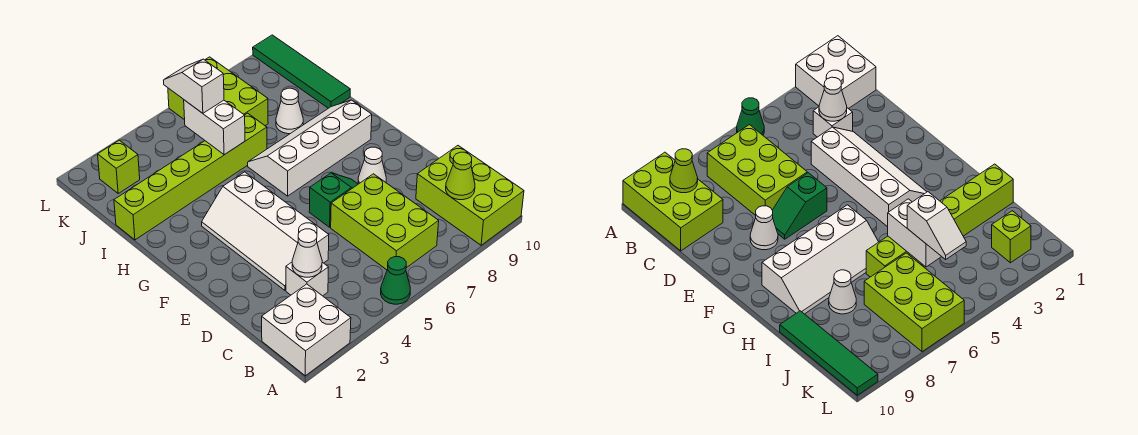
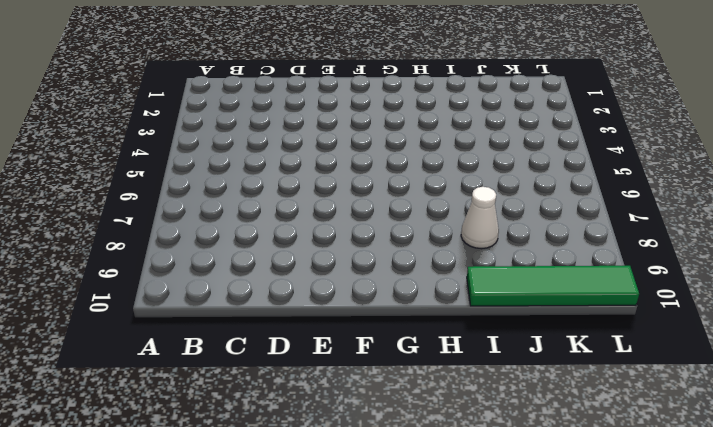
none -> white brick A1:B2 level 1
none -> green cone A5 level 1
none -> lime brick A9:C10 level 1

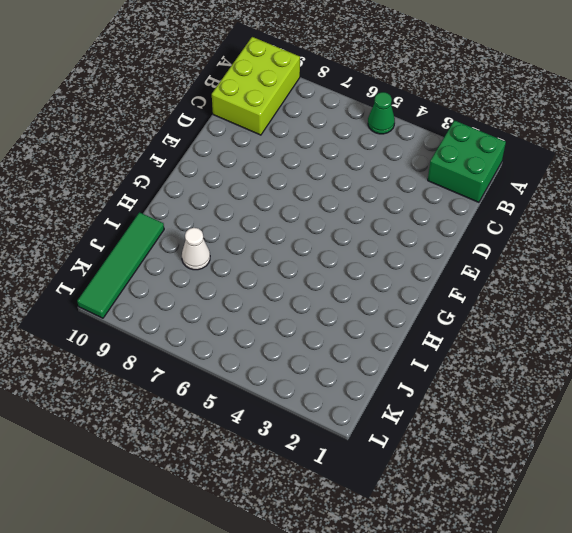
green brick A1:B2 level 1 -> white brick A1:B2 level 1
none -> lime brick B6:D7 level 1
none -> white brick C3 level 1
none -> white slope D3:G4 level 1 top 4

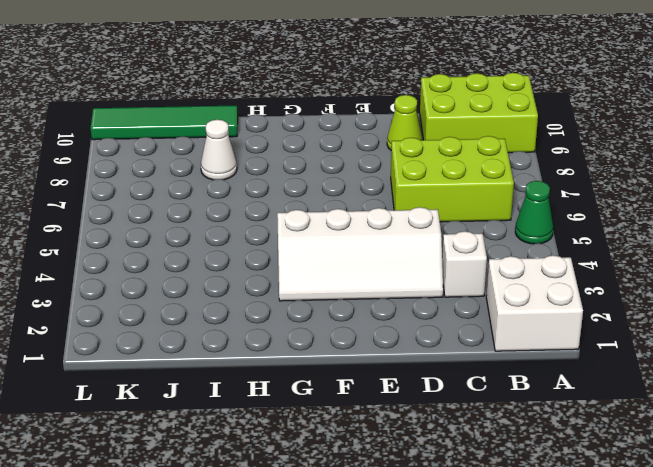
lime cone D9 level 1 -> lime cone B9 level 2
none -> green slope E6:E7 level 1 top 6
none -> white cone E8 level 1
none -> white slope G6:H9 level 1 top G

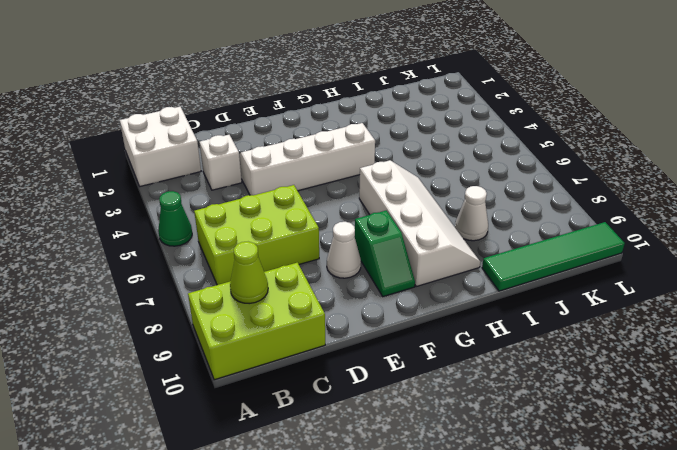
green slope F8:F9 level 1 top 8 -> green slope E6:E7 level 1 top 6
none -> lime brick I1:I6 level 1
none -> lime brick J6:L7 level 1
none -> lime brick K2 level 1

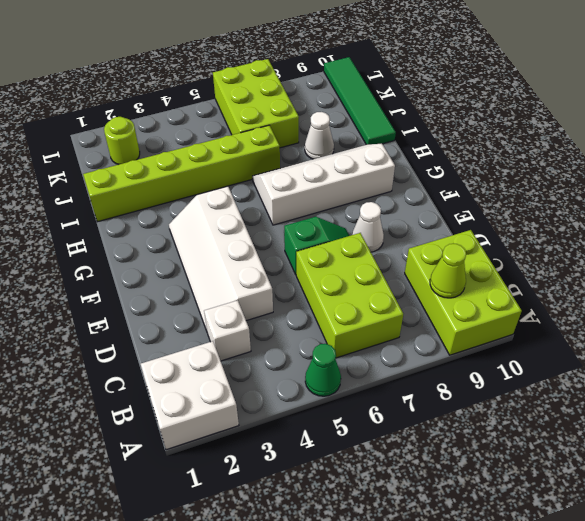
lime round brick K2 level 1 -> lime brick K2 level 1
none -> white cone C3 level 2
none -> white brick I5:J5 level 2
none -> white slope J5:K5 level 3 top J

